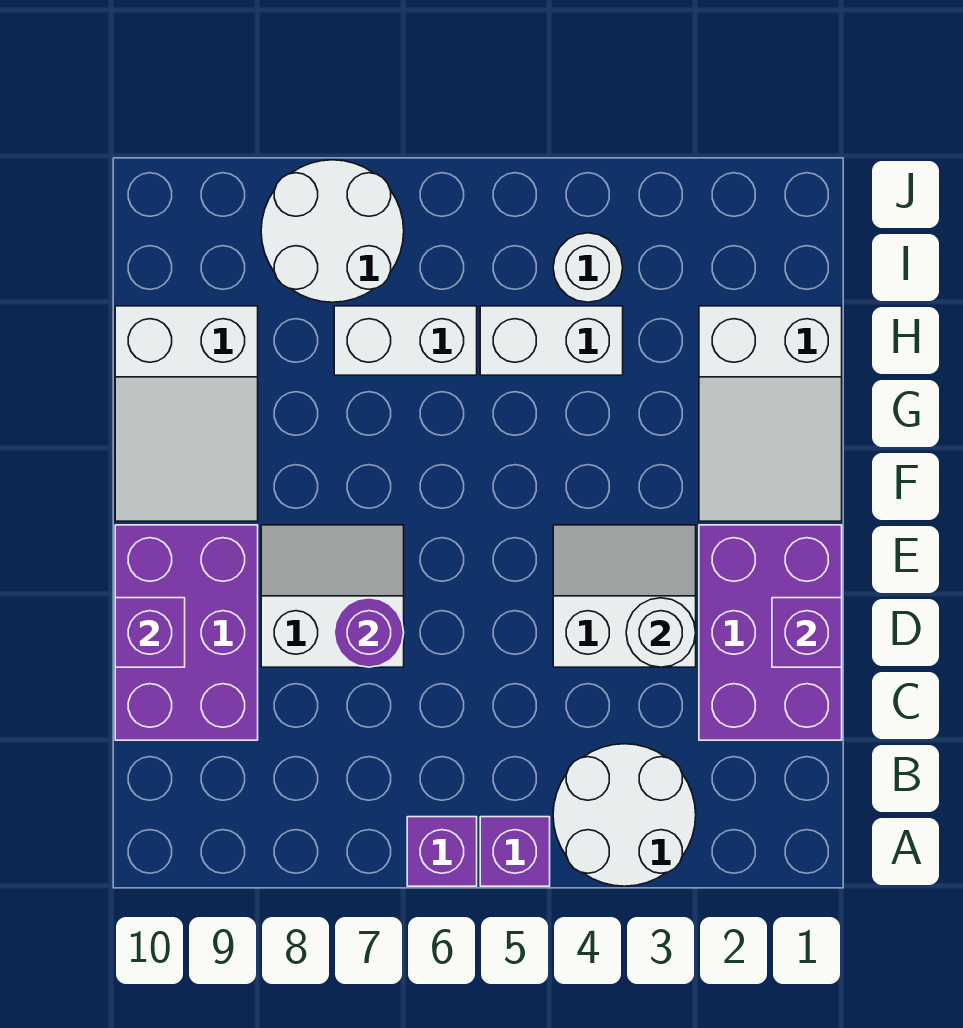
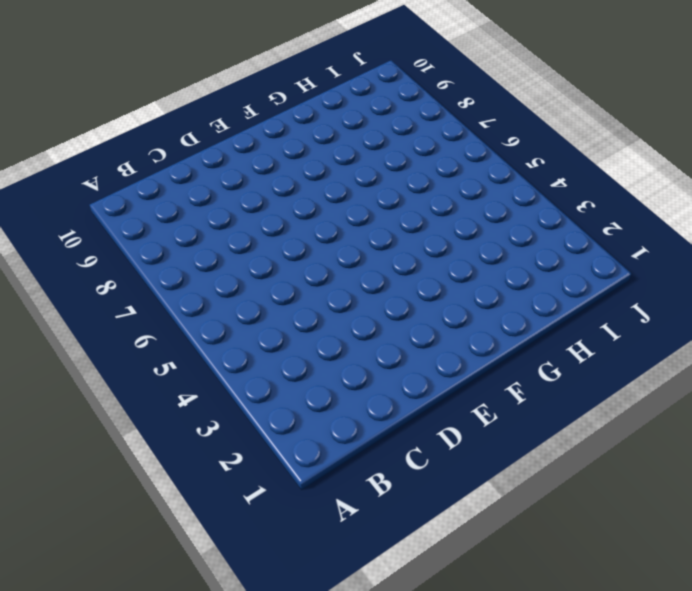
none -> white round brick A3:B4 level 1
none -> purple brick A5 level 1
none -> purple brick A6 level 1

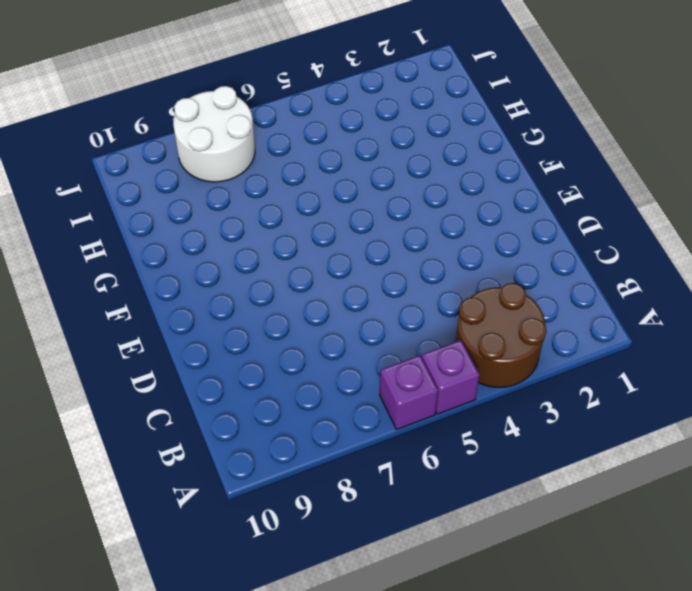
brown round brick A3:B4 level 1 -> white round brick A3:B4 level 1
none -> purple brick C1:E2 level 1
none -> purple brick C9:E10 level 1
none -> white slope D3:E4 level 1 top D

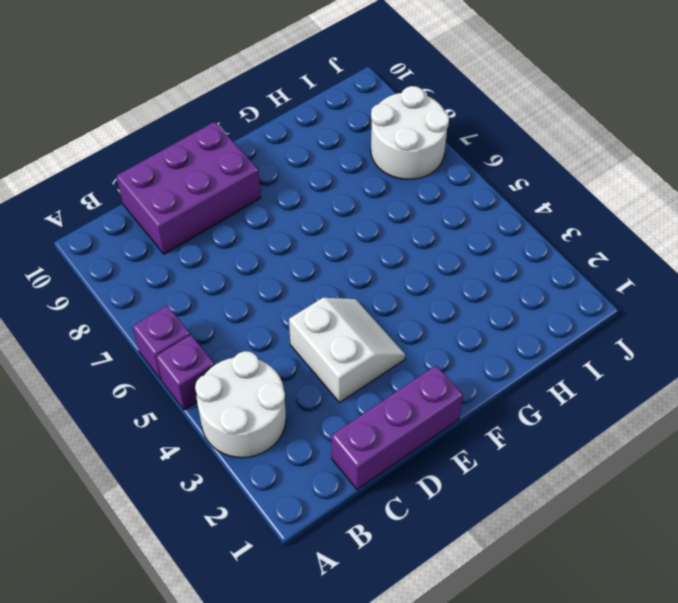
purple brick C1:E1 level 1 -> purple brick C1:E2 level 1
none -> white slope D7:E8 level 1 top D
none -> white slope F1:H2 level 1 top H
none -> white slope F9:H10 level 1 top H

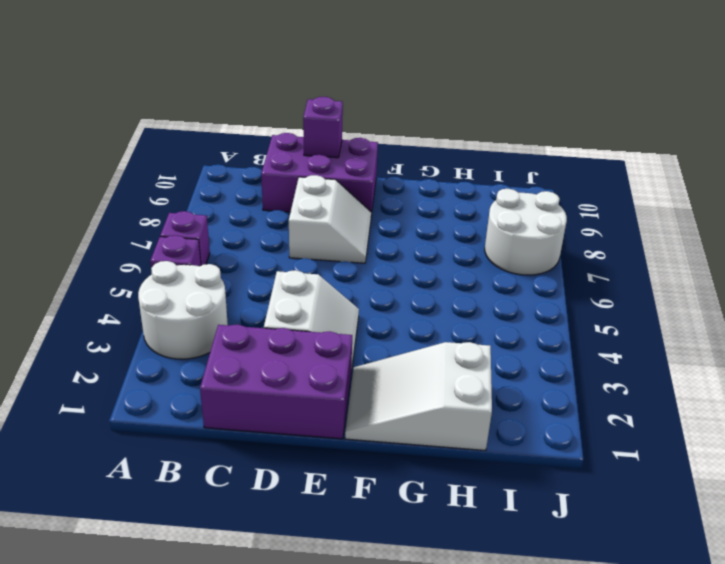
none -> white slope F9:H10 level 1 top H
none -> white brick H4:H5 level 1
none -> white brick H6:H7 level 1

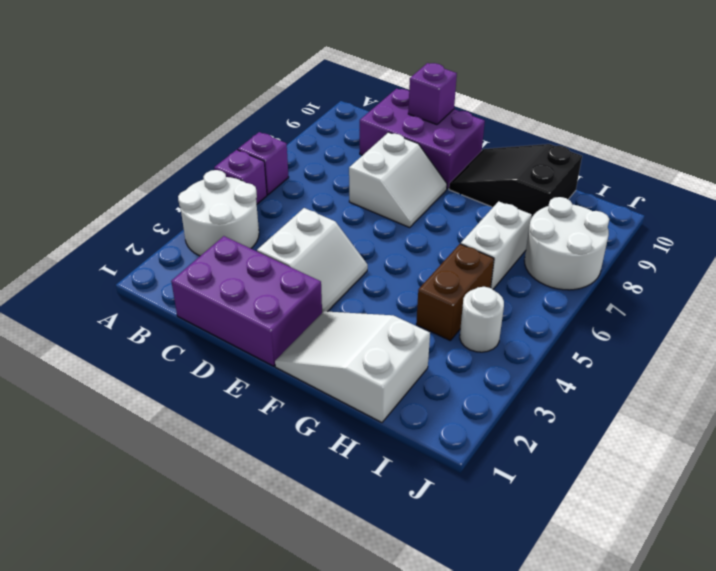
black slope F9:H10 level 1 top H -> white slope F9:H10 level 1 top H
brown brick H4:H5 level 1 -> white brick H4:H5 level 1
none -> purple brick D1 level 2
none -> white round brick D3 level 2
none -> purple round brick D7 level 2

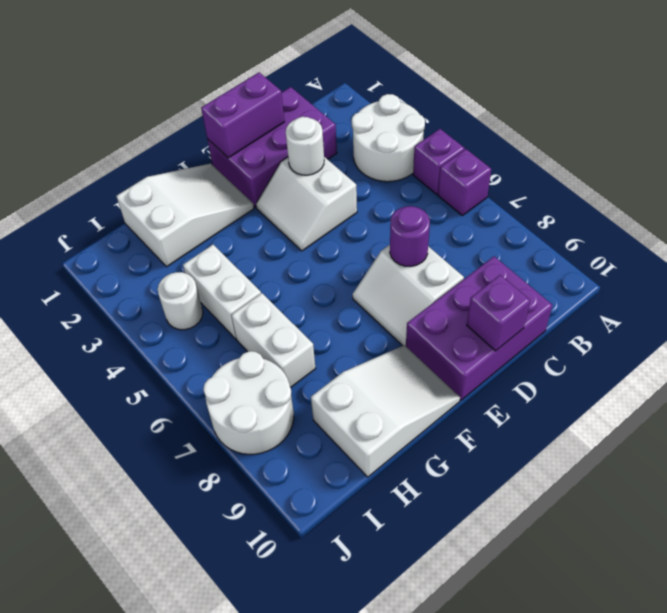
purple brick D1:E1 level 2 -> purple brick D1 level 2

